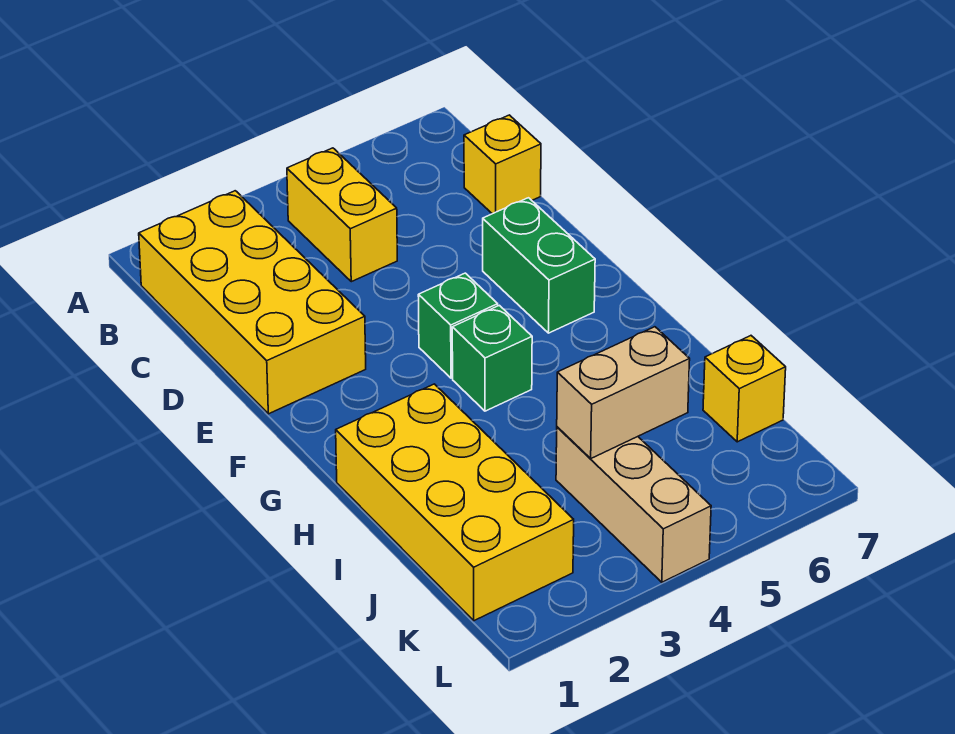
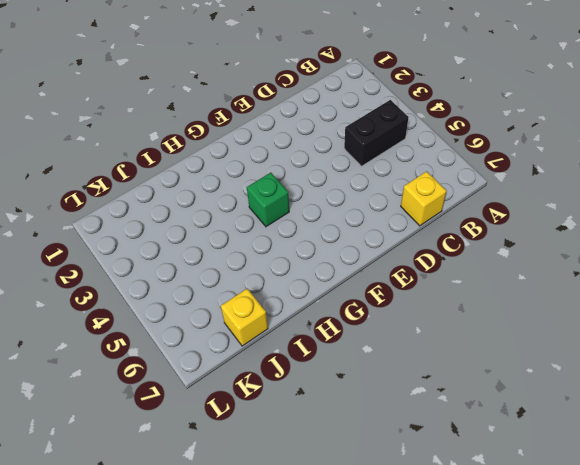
black brick B4:C4 level 1 -> yellow brick B4:C4 level 1
none -> yellow brick B1:E2 level 1
none -> green brick E6:F6 level 1

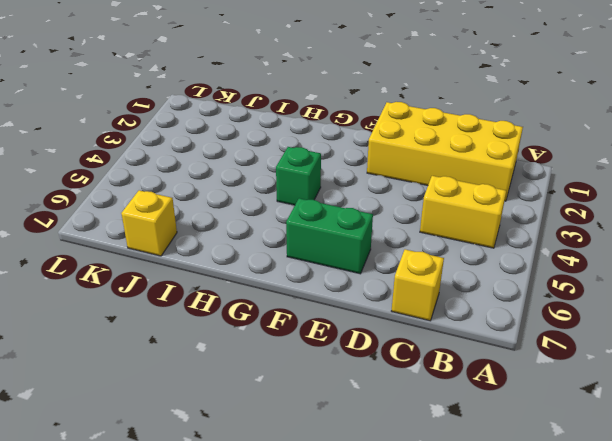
none -> green brick F4 level 1
none -> yellow brick H1:K2 level 1

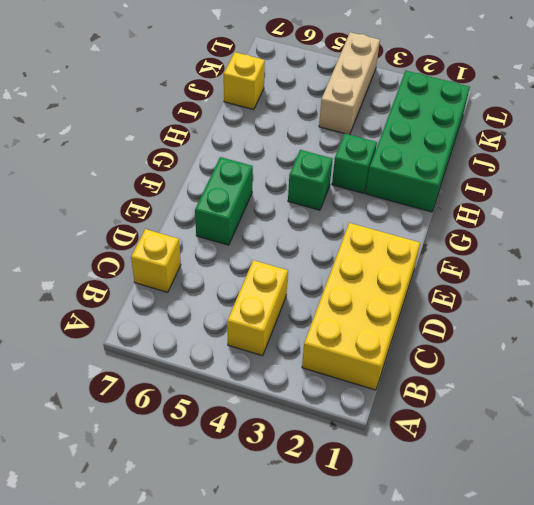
green brick H1:K2 level 1 -> yellow brick H1:K2 level 1
green brick H3 level 1 -> green brick F4 level 1
none -> tan brick J4:J5 level 2

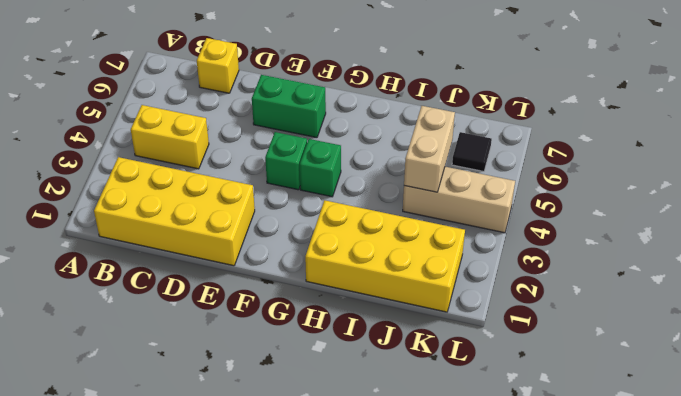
black tile K6 level 1 -> none
none -> yellow brick J7 level 1

